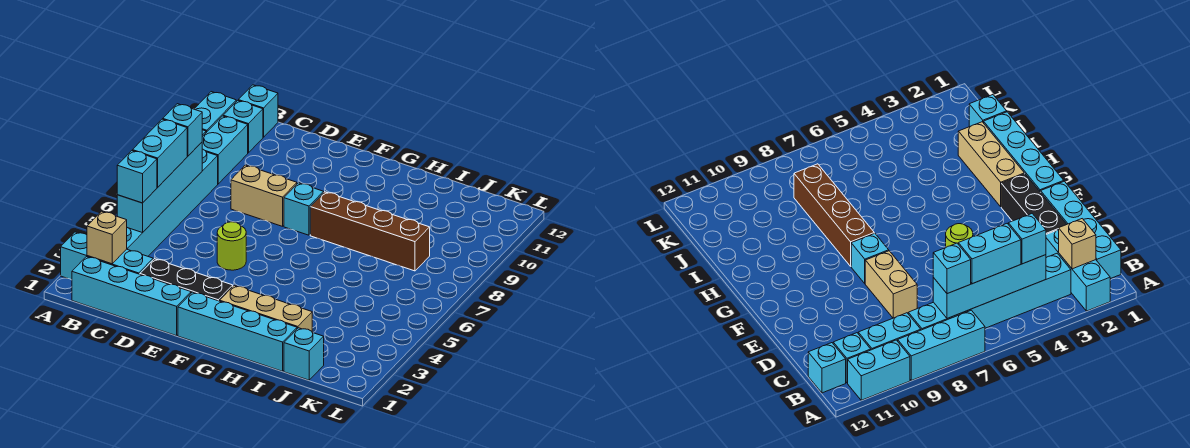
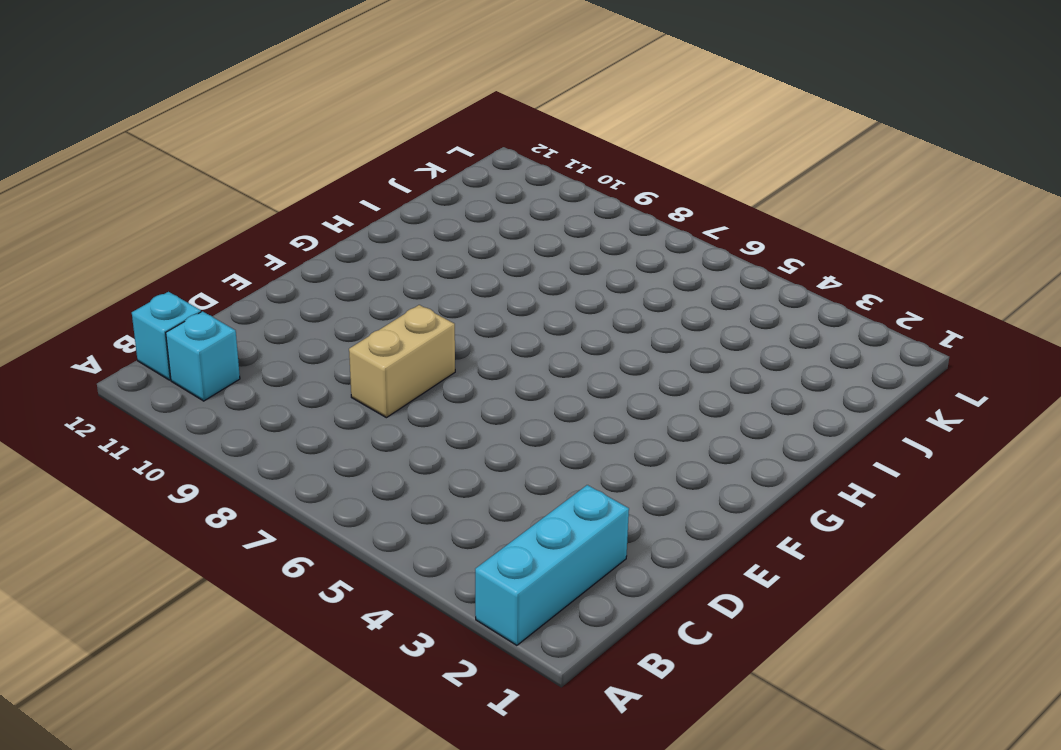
none -> cyan brick A7:A9 level 1
none -> cyan brick A10:A11 level 1
none -> cyan brick B1:E1 level 1

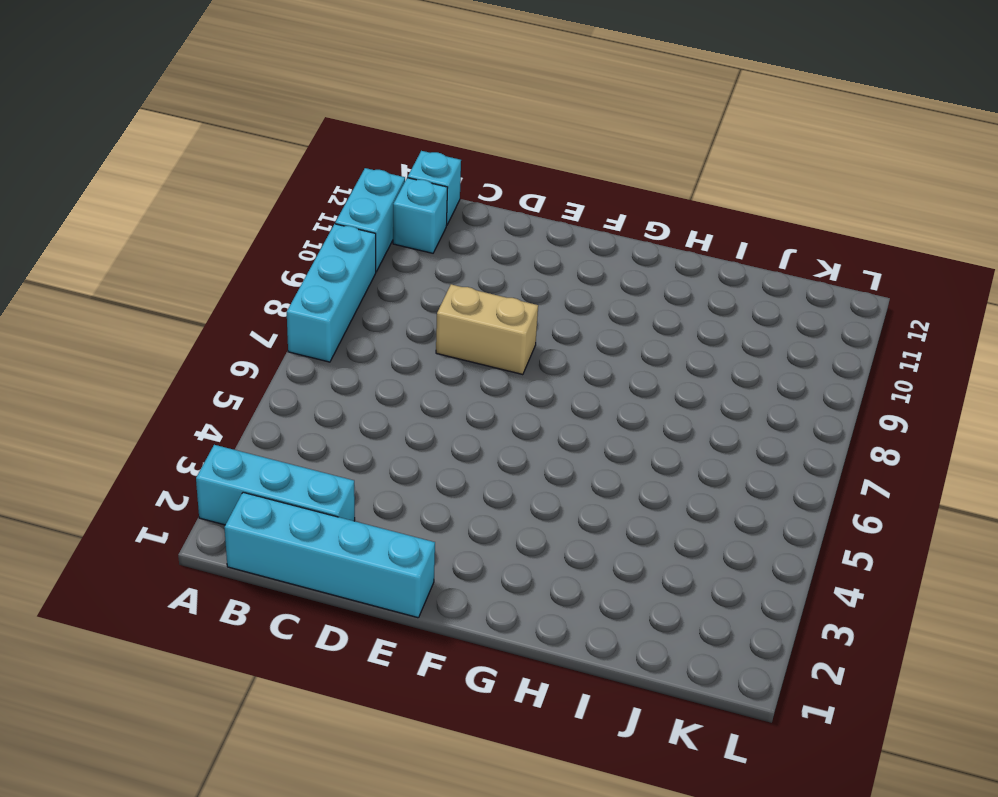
none -> cyan brick B3:B8 level 1
none -> cyan brick B9:B10 level 1
none -> black brick D2:F2 level 1

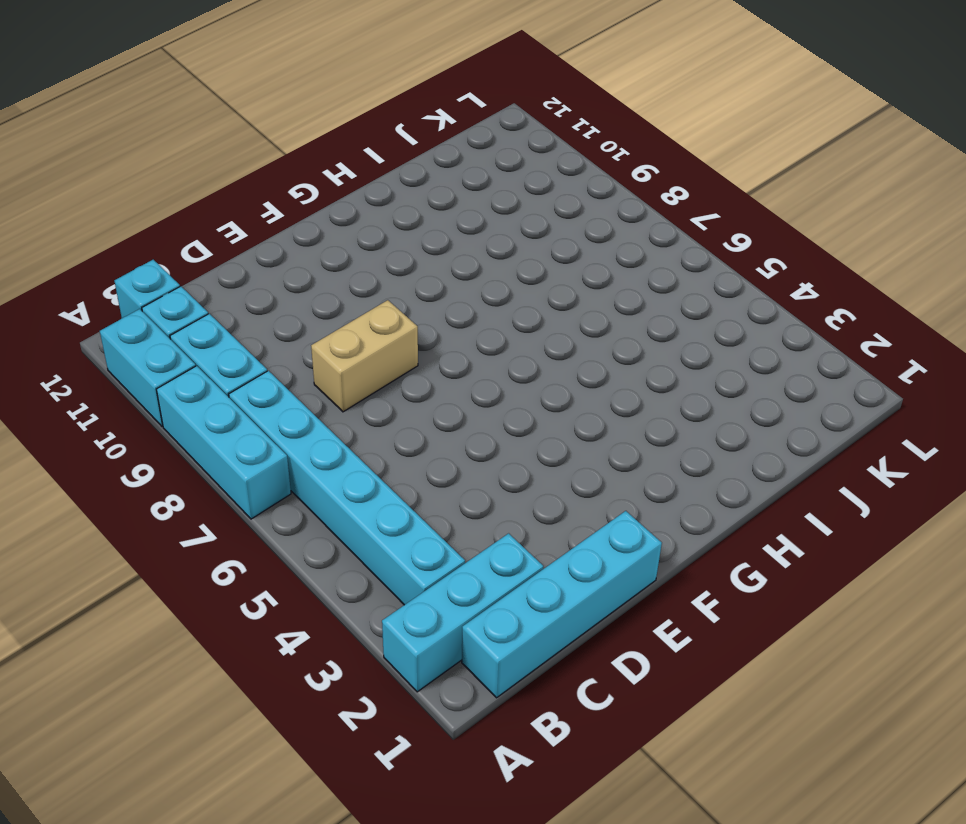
none -> black brick D2:F2 level 1
none -> lime round brick E5 level 1
none -> cyan brick F1:I1 level 1

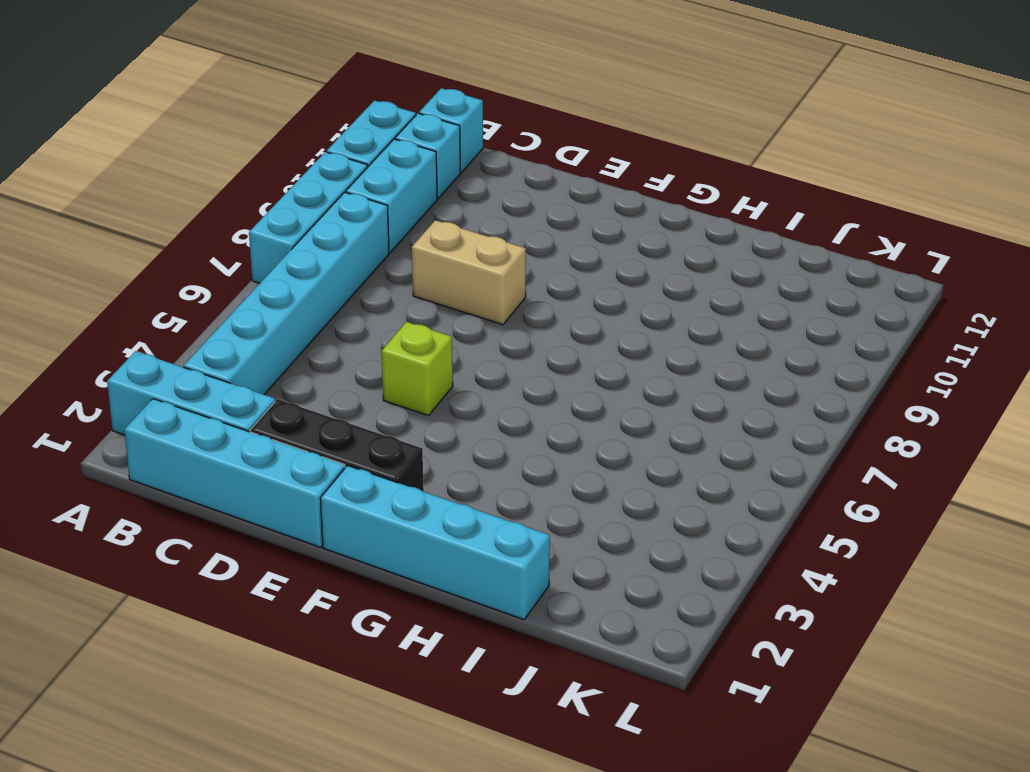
lime brick E5 level 1 -> lime round brick E5 level 1
none -> cyan brick F8 level 1
none -> tan brick G2:I2 level 1
none -> brown brick G8:J8 level 1

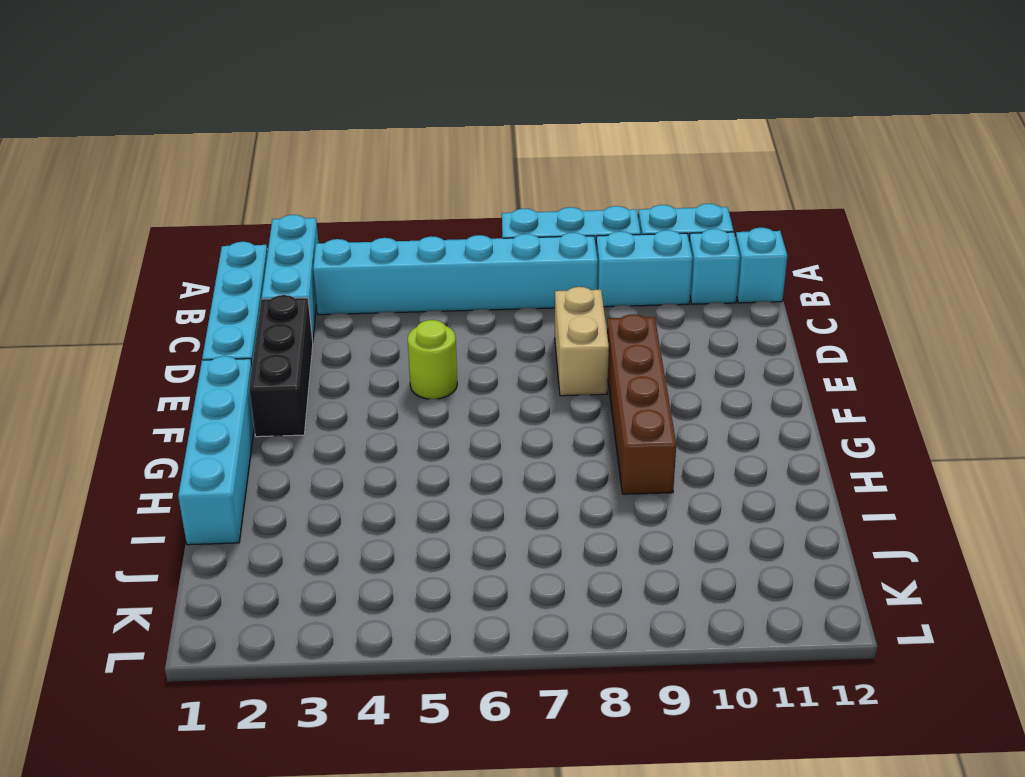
brown brick E9:H9 level 1 -> brown brick G8:J8 level 1
none -> cyan brick F8 level 1
none -> tan brick G2:I2 level 1
none -> cyan brick J1 level 1

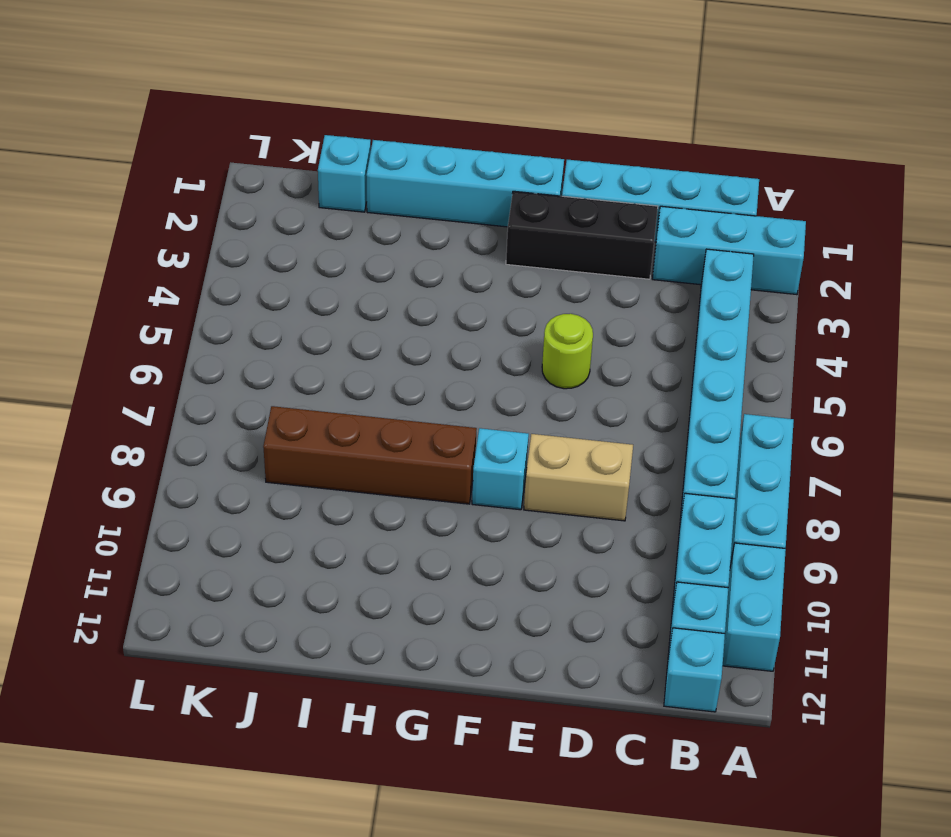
none -> tan brick G2:I2 level 1
none -> tan brick B2 level 2
none -> cyan brick B4:B7 level 2

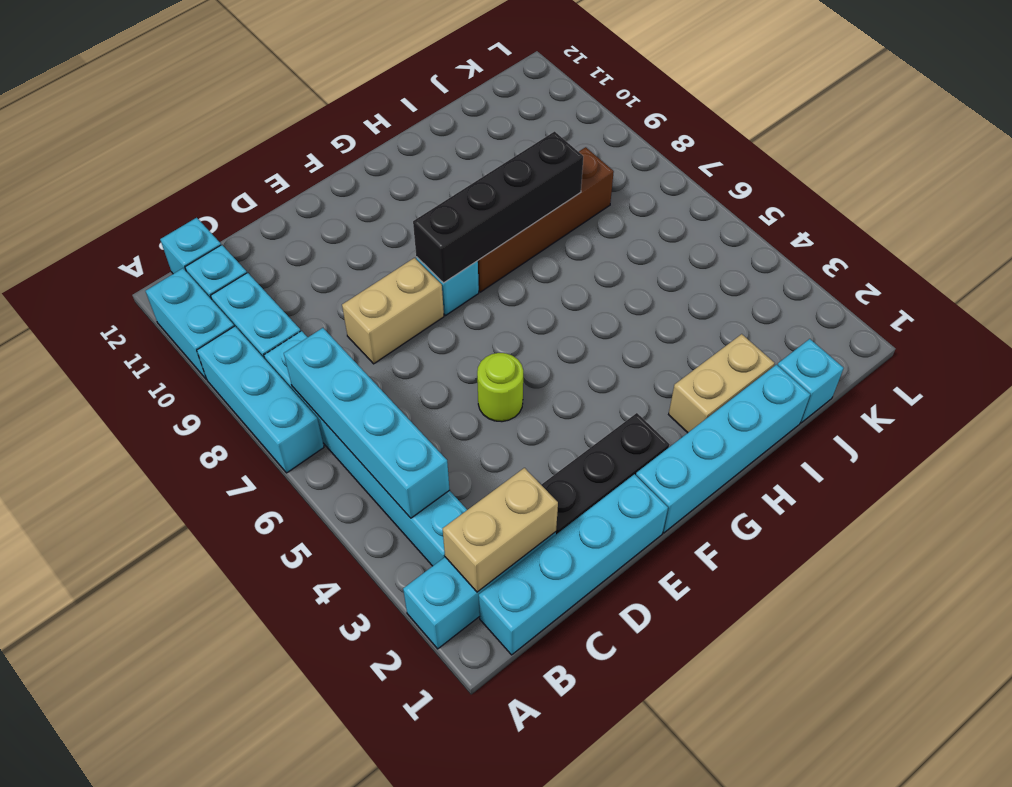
tan brick B2:C2 level 2 -> tan brick B2 level 2
black brick F8:I8 level 2 -> none
tan brick H2:I2 level 1 -> tan brick G2:I2 level 1
none -> cyan brick B4 level 3
none -> cyan brick B5:B6 level 3
none -> cyan brick B7 level 3

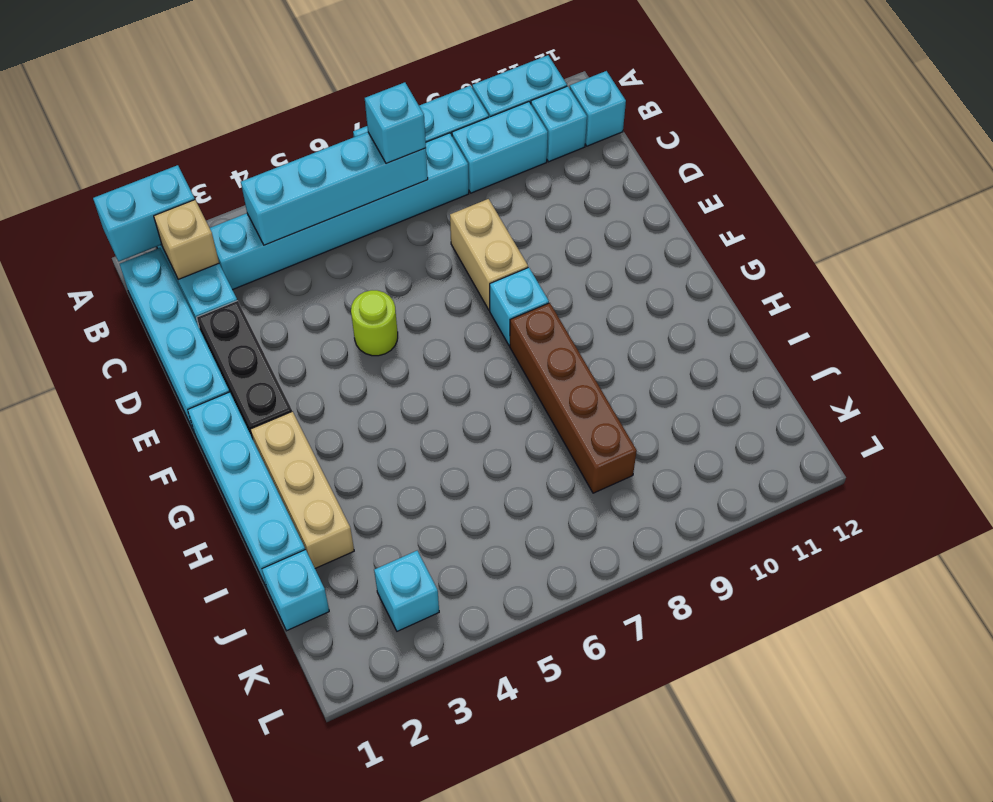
cyan brick A1:A2 level 2 -> cyan brick B5:B6 level 3
cyan brick K3 level 1 -> cyan brick B4 level 3

